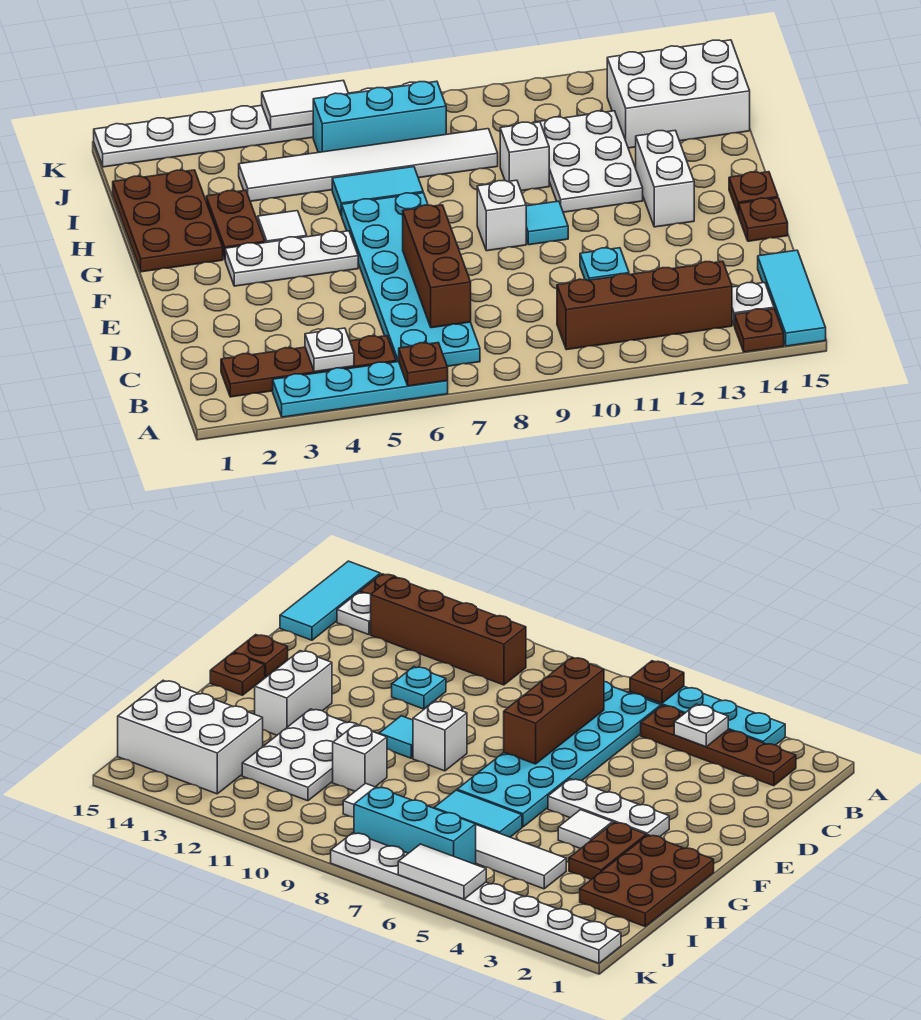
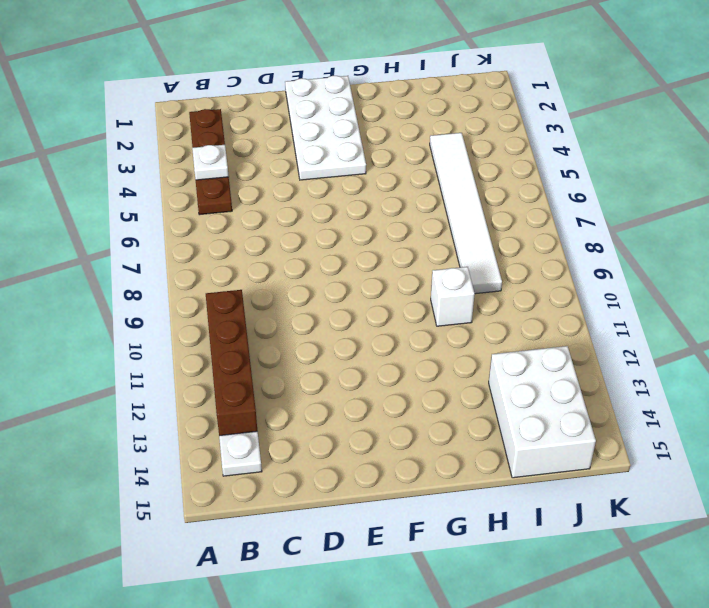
white plate E1:F4 level 1 -> white plate F3:F5 level 1
none -> cyan plate A3:A6 level 1
none -> brown plate A14 level 1
none -> cyan tile A15:C15 level 1

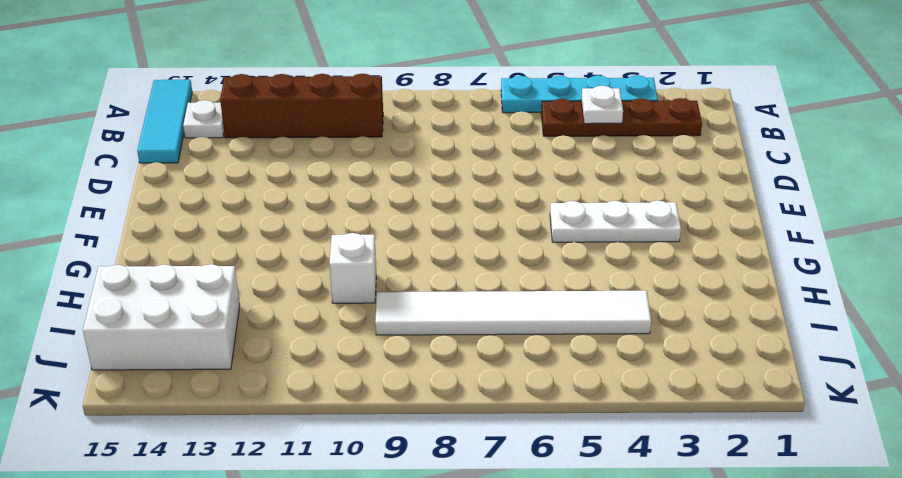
none -> brown plate A14 level 1
none -> cyan plate B6:G7 level 1
none -> cyan plate D11 level 1

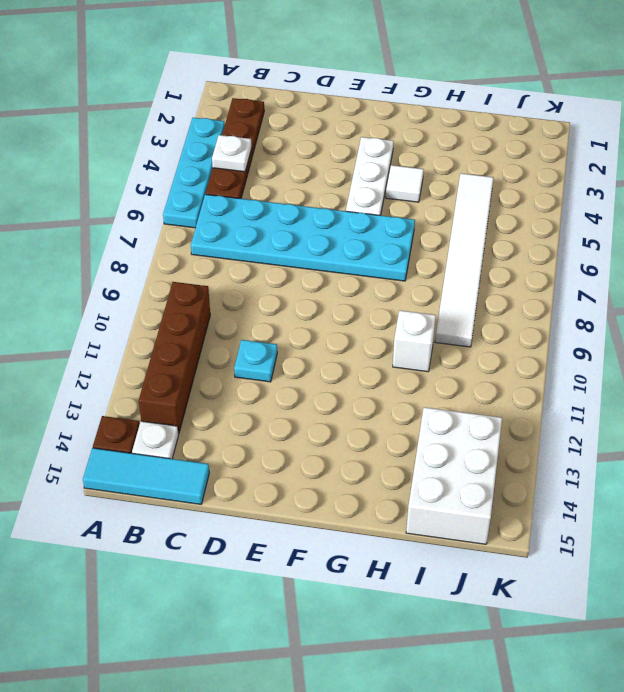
none -> brown plate E15 level 1
none -> white brick F9 level 1
none -> cyan tile F10 level 1

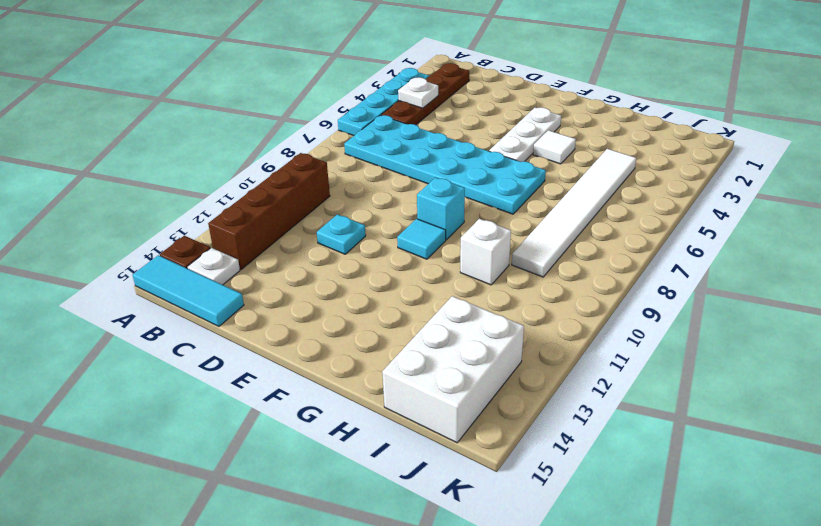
cyan brick F9 level 1 -> white brick F9 level 1
none -> brown plate E15 level 1
none -> white brick F13:G13 level 1
none -> brown plate F15 level 1

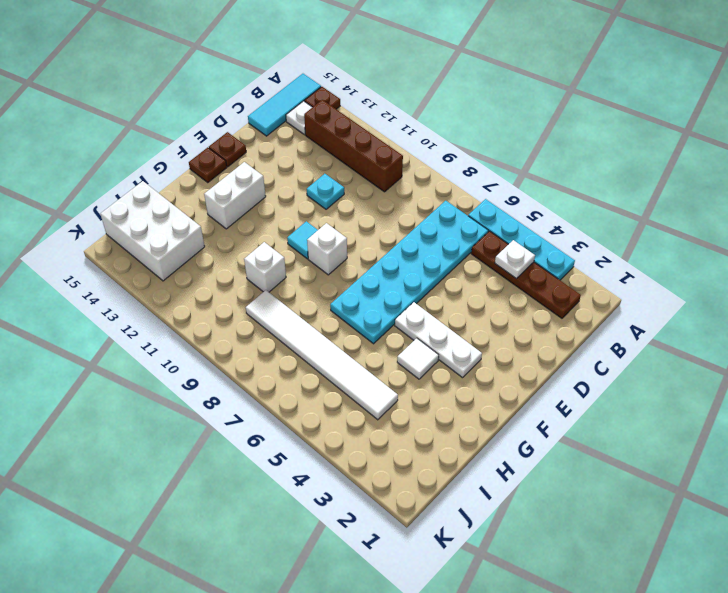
none -> brown plate G1:I2 level 1
none -> brown plate G3:H3 level 1
none -> white plate G11:I12 level 1

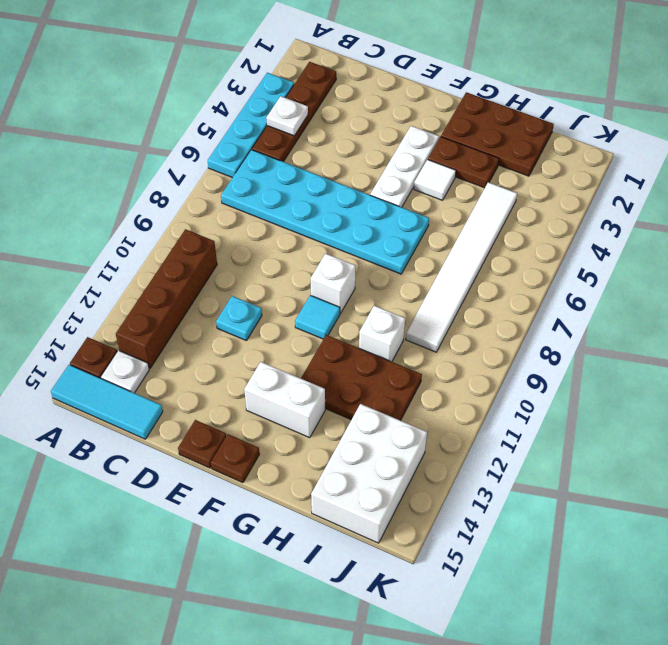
brown plate G11:I12 level 1 -> white plate G11:I12 level 1
none -> cyan tile H6:H7 level 1
none -> cyan brick J6:J8 level 1
none -> white plate K1:K8 level 1

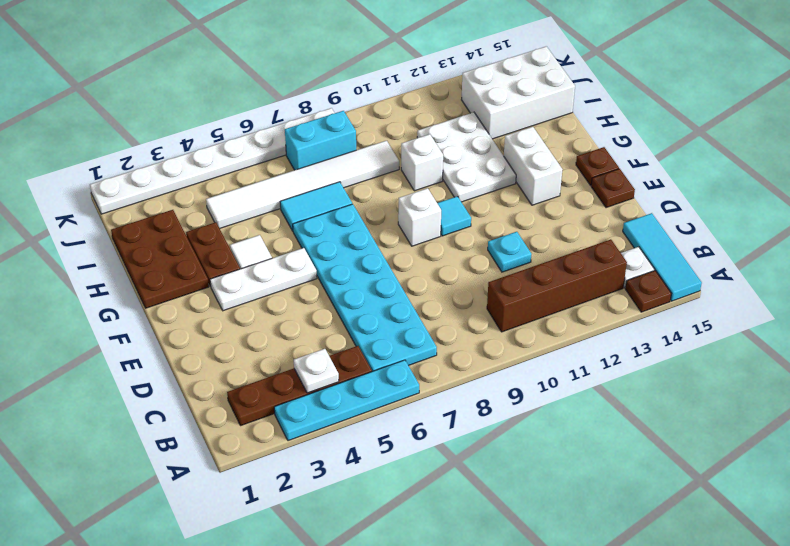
cyan brick J7:J8 level 1 -> cyan brick J6:J8 level 1
none -> brown plate A6 level 2
none -> brown brick C7:E7 level 2
none -> white tile K5:K6 level 2

